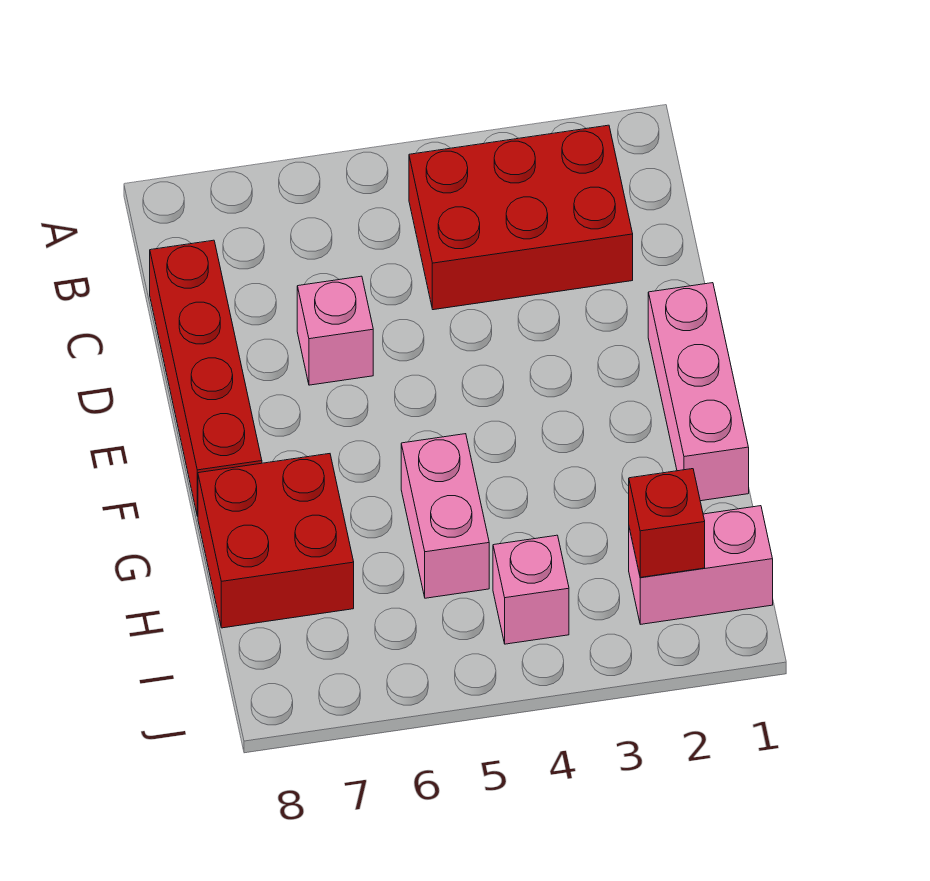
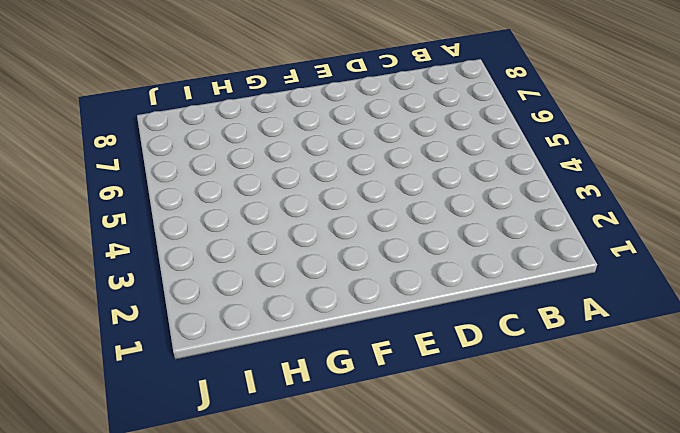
none -> red brick B2:C4 level 1
none -> red brick C8:F8 level 1

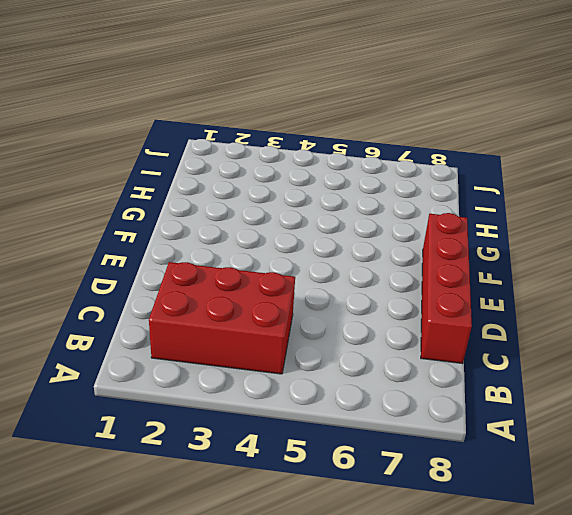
none -> pink brick D6 level 1
none -> pink brick E1:G1 level 1

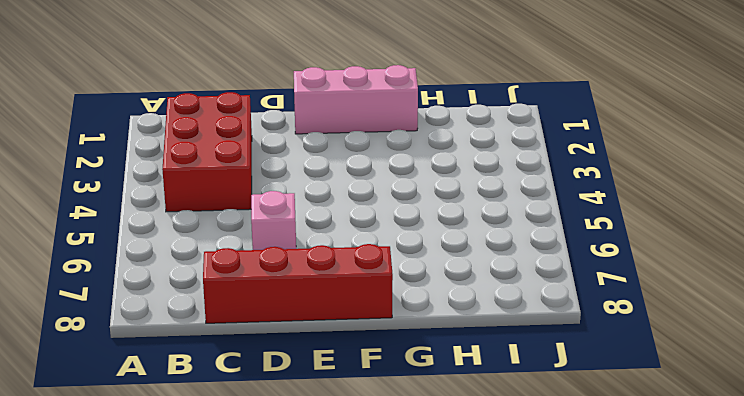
none -> pink brick G5:H5 level 1
none -> red brick G7:H8 level 1

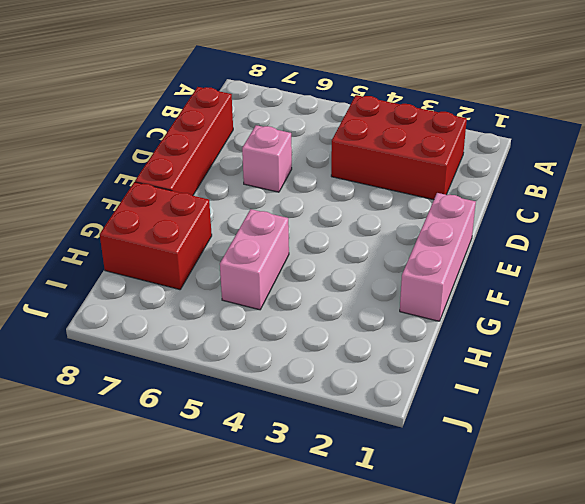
none -> pink brick I1:I2 level 1
none -> pink brick I4 level 1

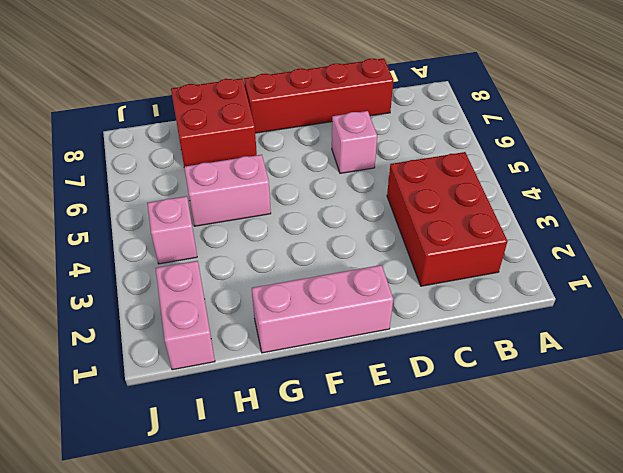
none -> red brick I2 level 2

